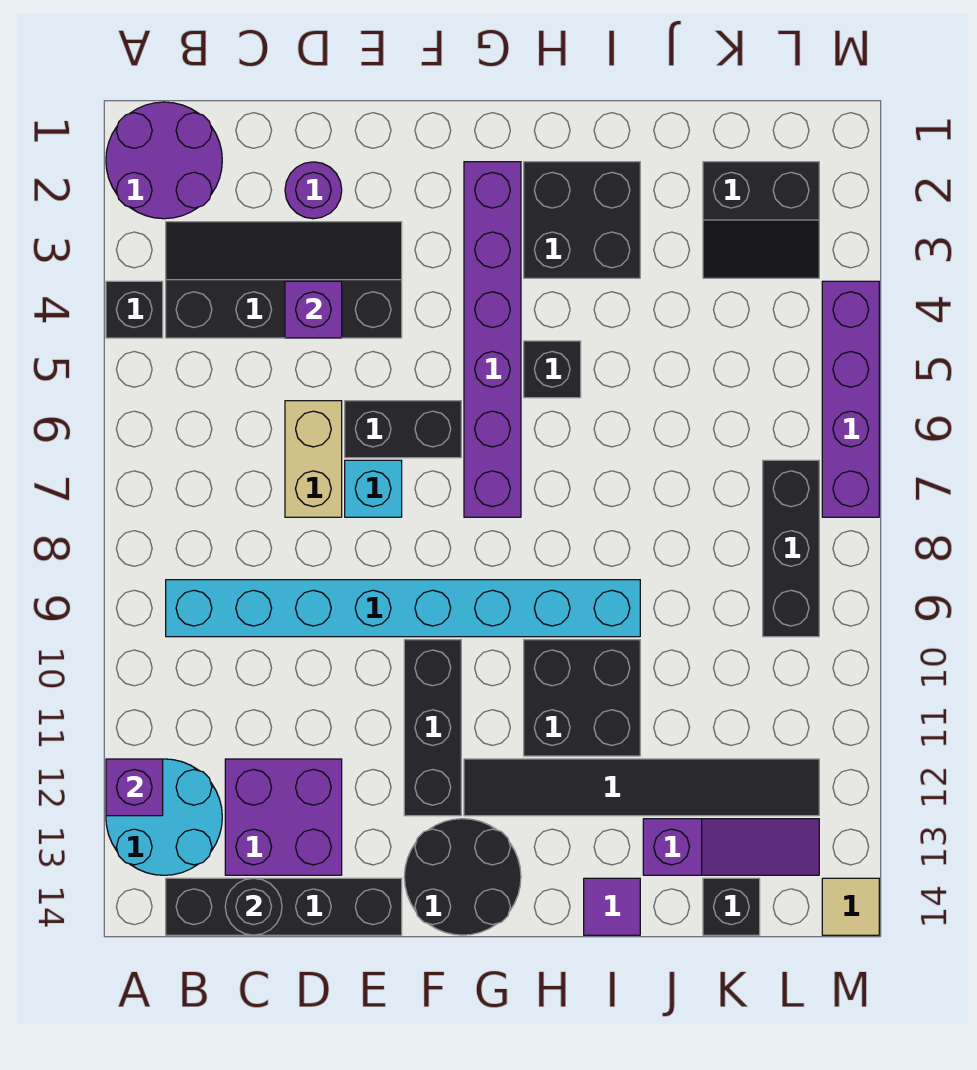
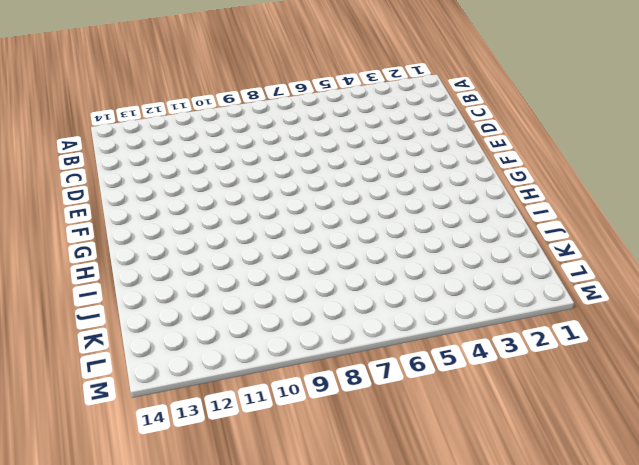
none -> purple round brick A1:B2 level 1
none -> black brick A4 level 1
none -> cyan round brick A12:B13 level 1

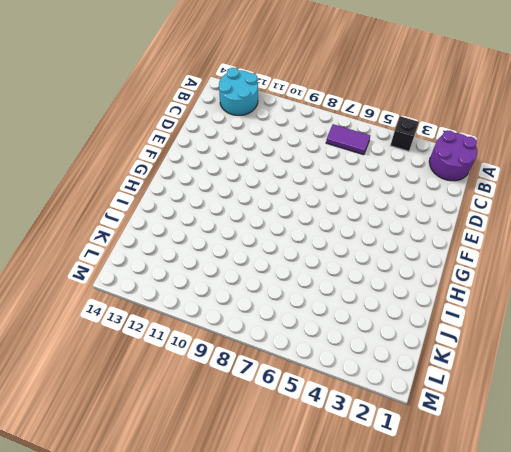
purple tile B6:B7 level 1 -> none
none -> black slope B3:E4 level 1 top 4
none -> cyan brick B9:I9 level 1
none -> black brick B14:E14 level 1

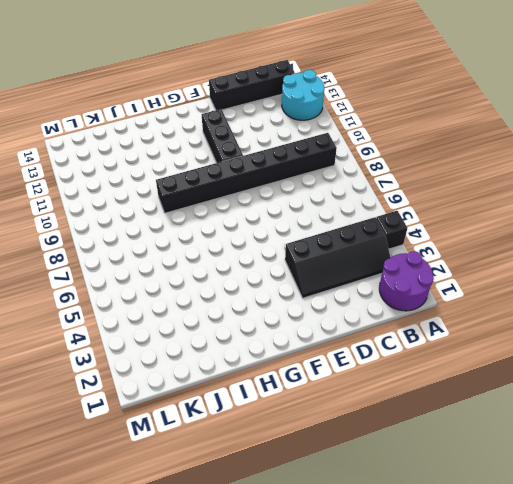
black brick B9:I9 level 1 -> cyan brick B9:I9 level 1
none -> purple brick C12:D13 level 1
none -> purple round brick D2 level 1
none -> tan brick D6:D7 level 1

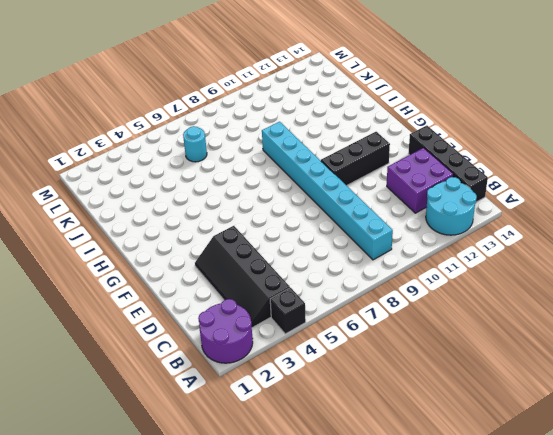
cyan round brick K6 level 1 -> none
none -> purple round brick D2 level 1
none -> tan brick D6:D7 level 1
none -> black brick E6:F6 level 1

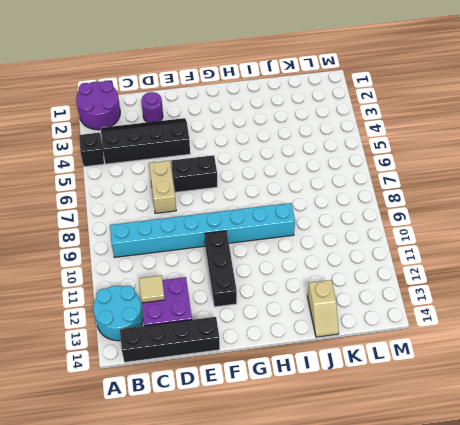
tan tile C12 level 2 -> tan tile M14 level 1
tan slope J13:J14 level 1 top 13 -> purple slope J13:L13 level 1 top J
none -> cyan brick E7 level 1
none -> black round brick F13:G14 level 1
none -> purple brick G2:G7 level 1

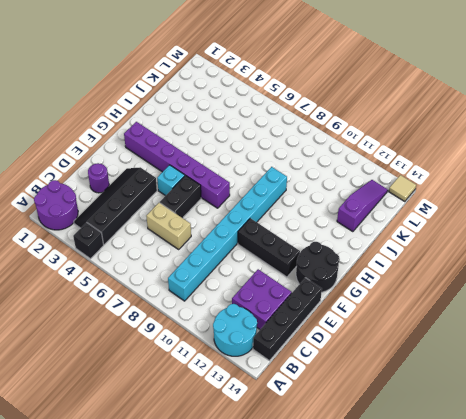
cyan brick F5 level 1 -> cyan brick E7 level 1
none -> black tile G12:L12 level 1
none -> black brick H2:I3 level 1
none -> black brick H5 level 1

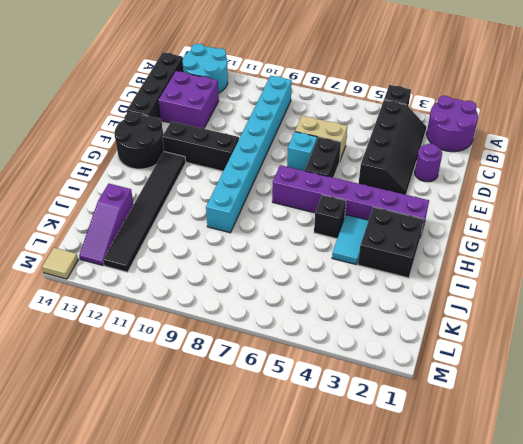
cyan tile H4:I4 level 1 -> none
none -> black brick H10:I11 level 1
none -> purple tile I14 level 1
none -> black slope K2:L3 level 1 top 2

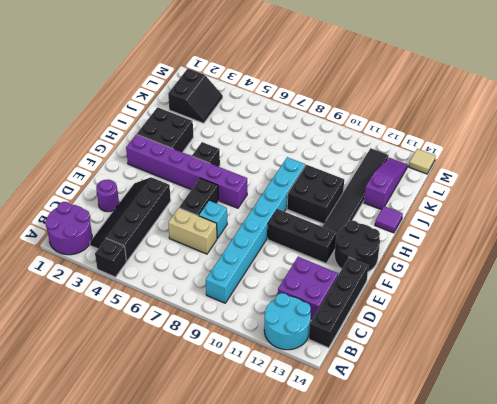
none -> black brick K14 level 1
none -> black brick L7:L9 level 1
none -> purple brick M4:M7 level 1

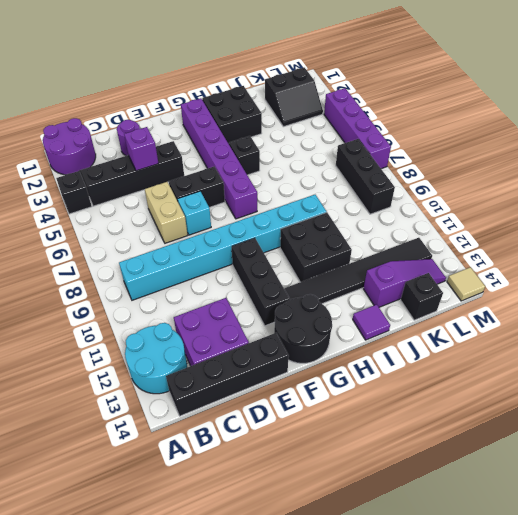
none -> purple brick A12 level 2
none -> black round brick C14 level 2

